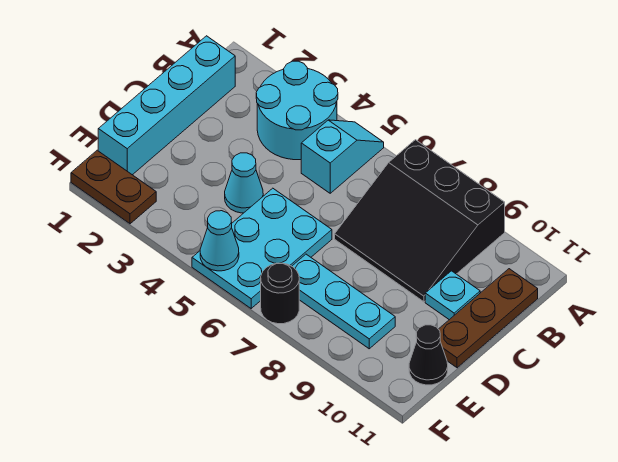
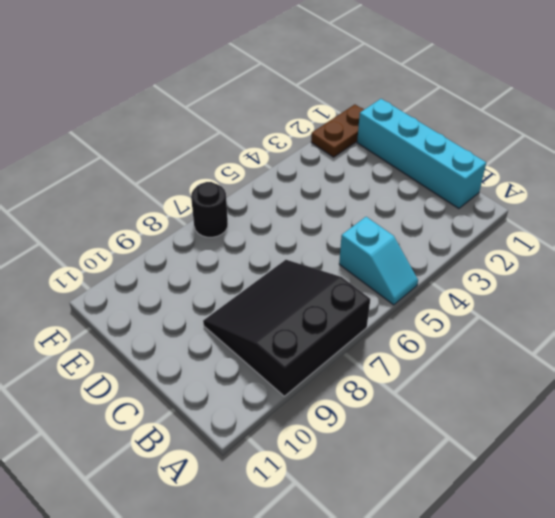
none -> cyan round brick A3:B4 level 1
none -> brown plate B11:D11 level 1
none -> cyan plate C10 level 1

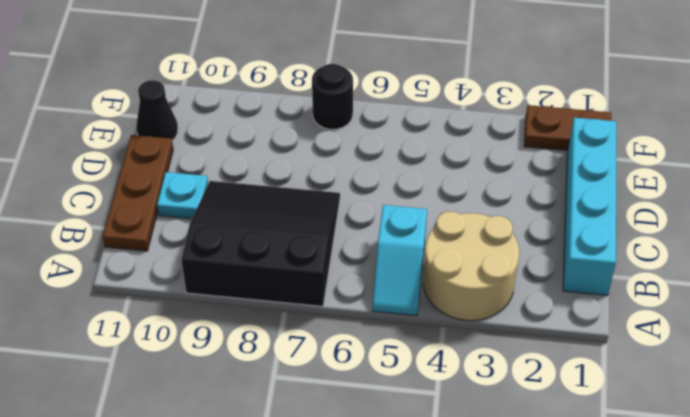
tan round brick A3:B4 level 1 -> cyan round brick A3:B4 level 1
none -> cyan cone D4 level 1
none -> cyan plate D5:F6 level 1
none -> cyan plate E7:E9 level 1

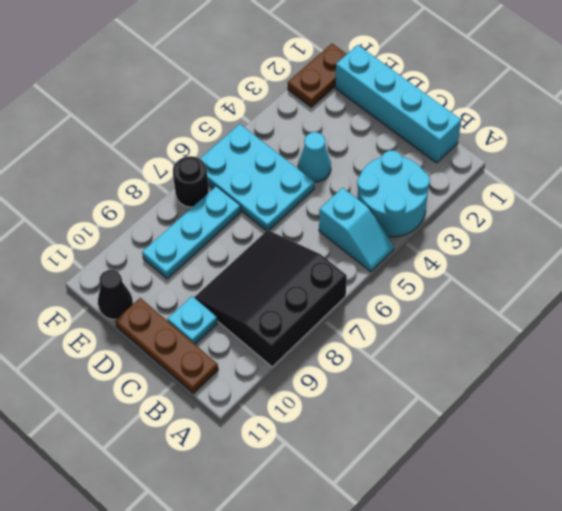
none -> cyan cone F5 level 2

